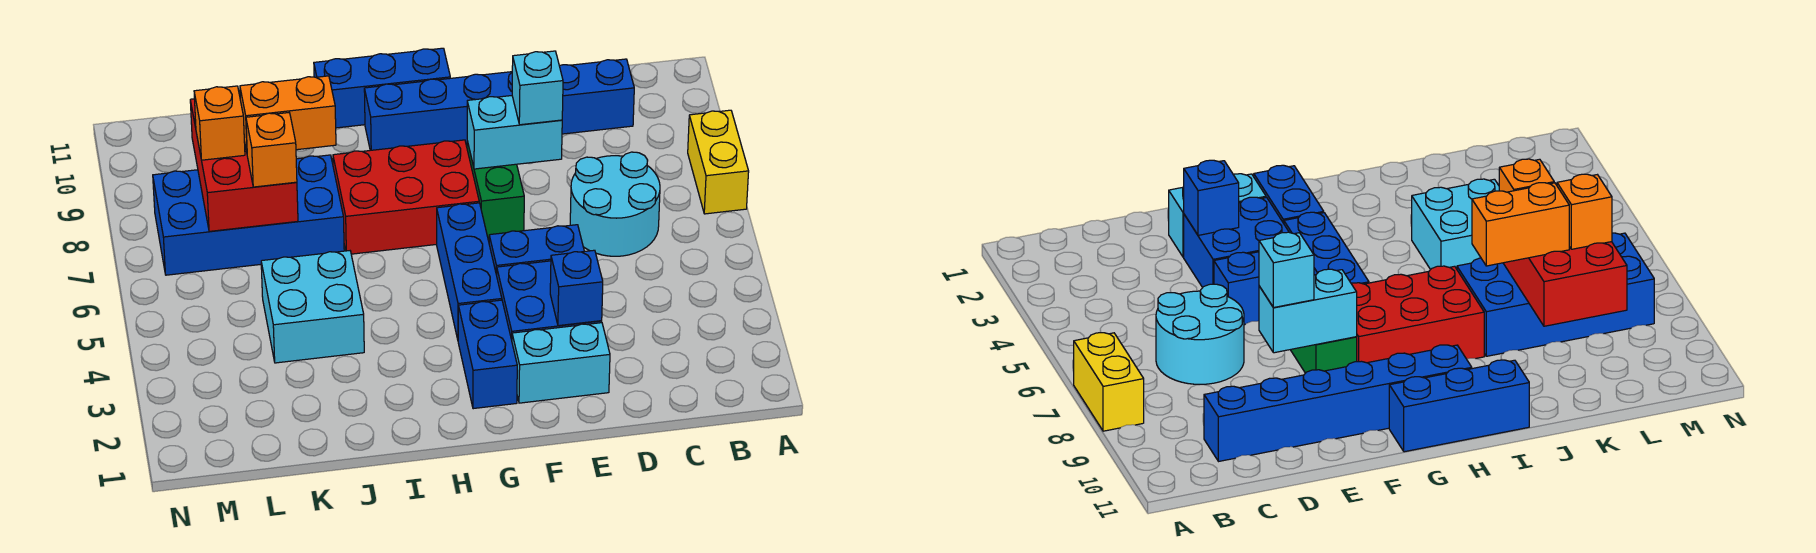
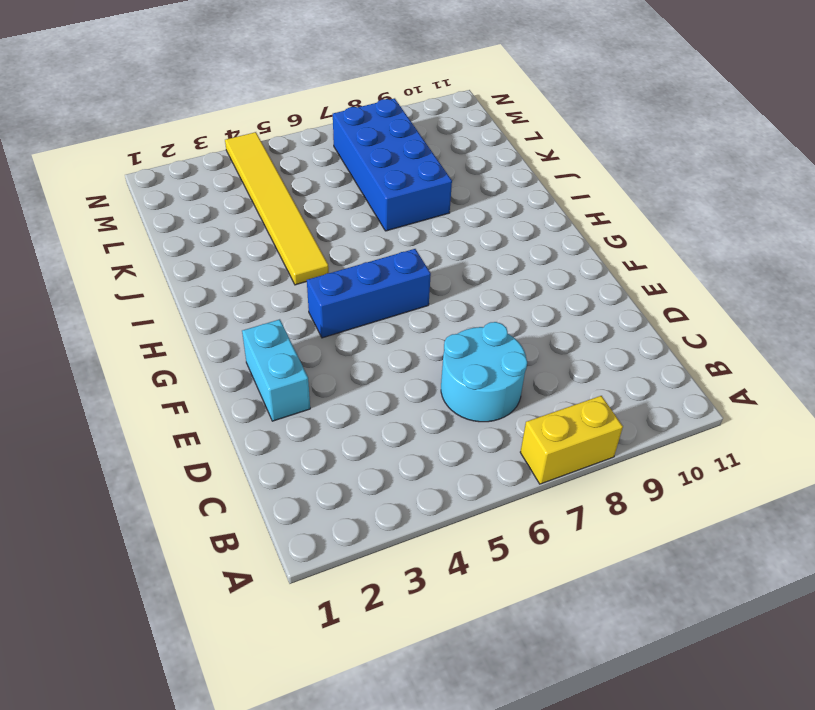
yellow tile I4:N4 level 1 -> cyan brick J4:K5 level 1
none -> blue brick C10:H10 level 1
none -> blue brick E3:F4 level 1
none -> blue brick E5:F5 level 1

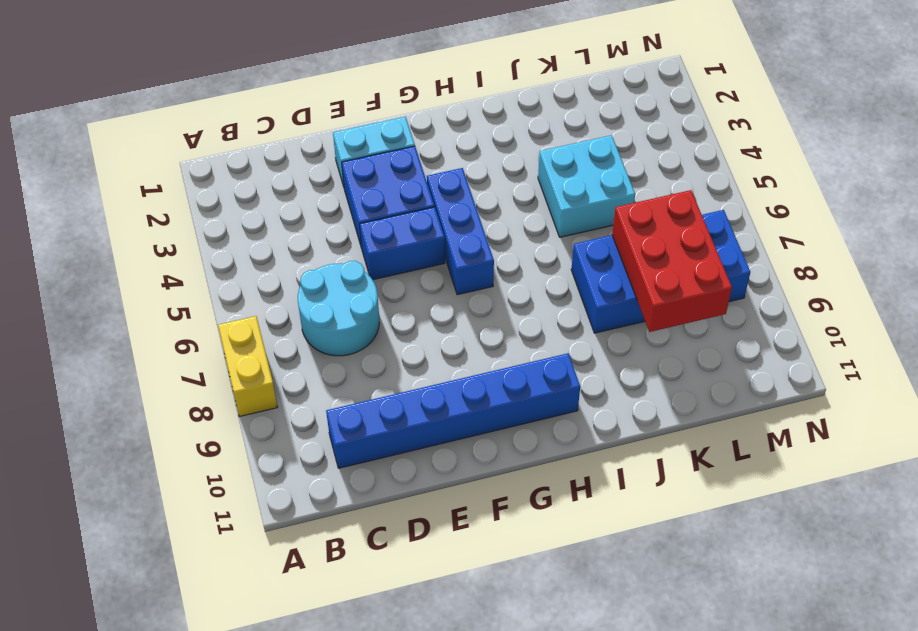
none -> green brick F7:F8 level 1
none -> blue brick G2:G3 level 1
none -> red brick G7:I8 level 1

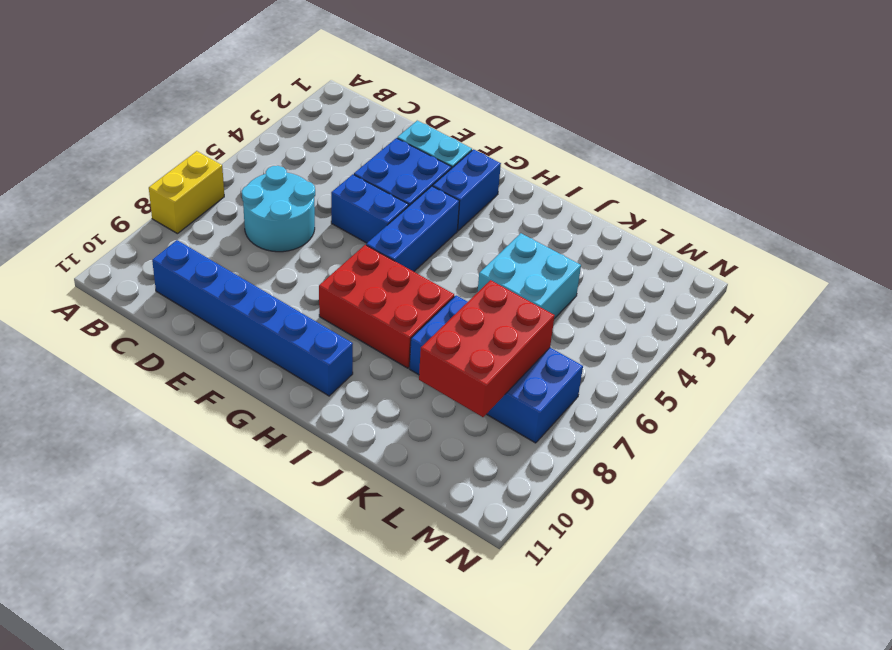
none -> green brick F7:F8 level 1
none -> blue brick G11:I11 level 1
none -> blue brick E3 level 2

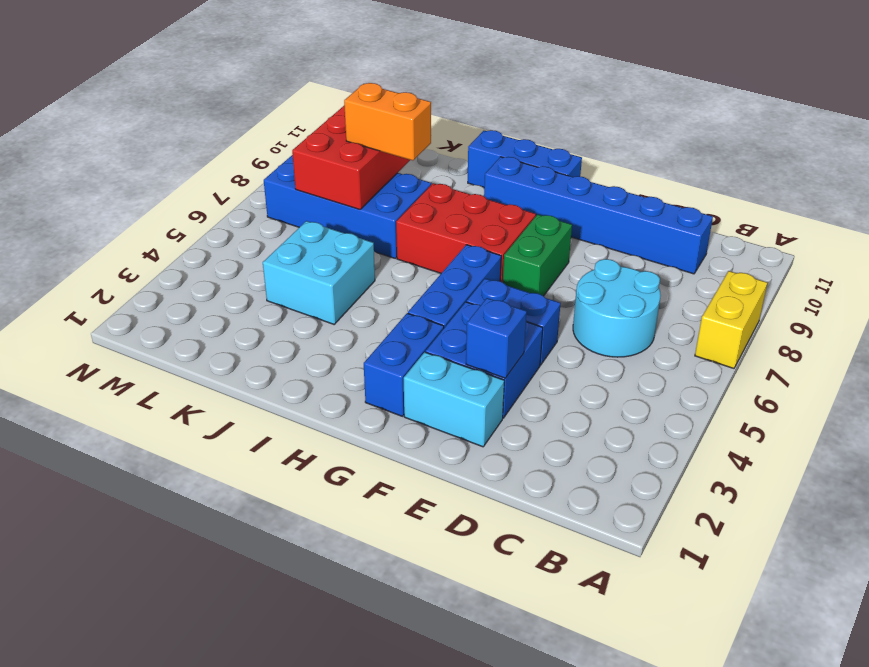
none -> cyan brick E8:F8 level 2
none -> cyan brick E8 level 3
none -> orange brick K7 level 3

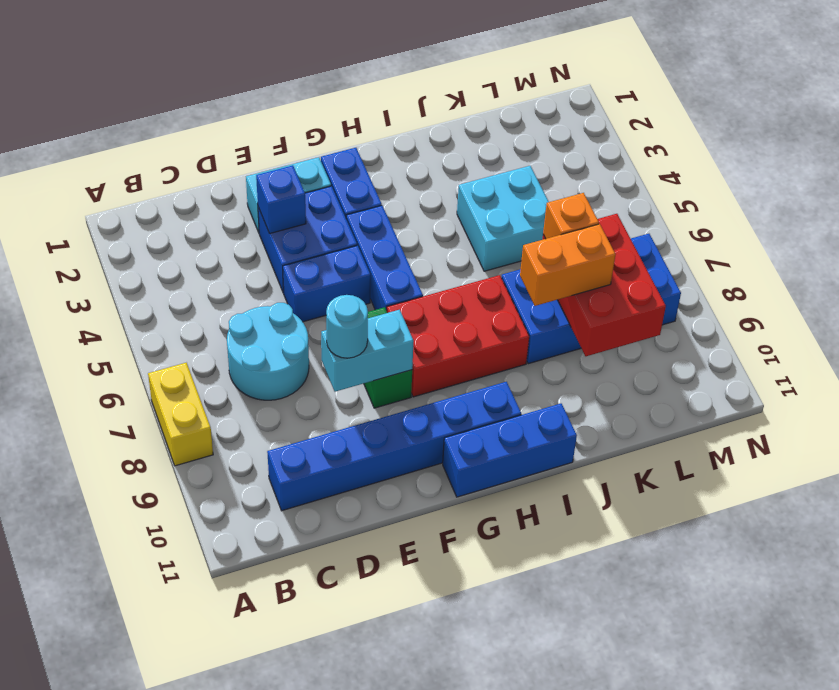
cyan round brick E8 level 3 -> cyan brick E8 level 3
none -> orange brick L8 level 3

